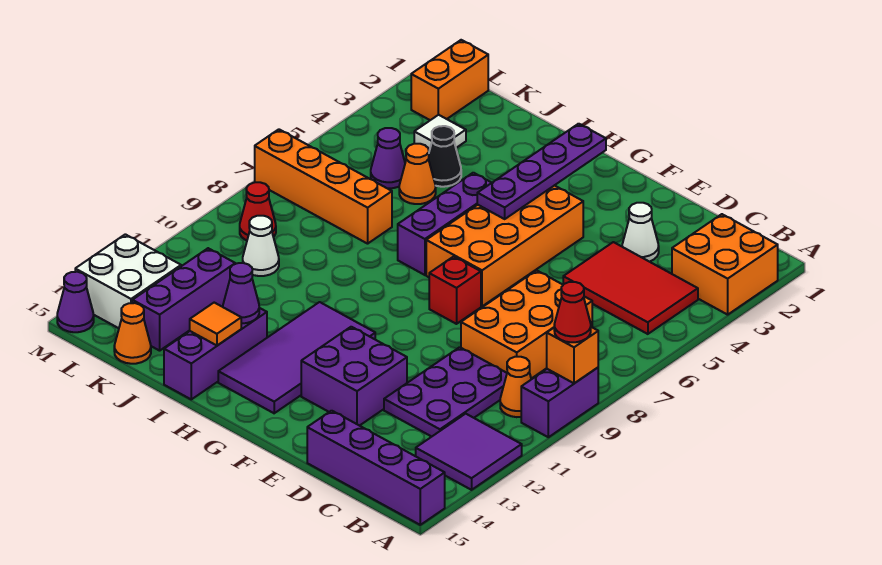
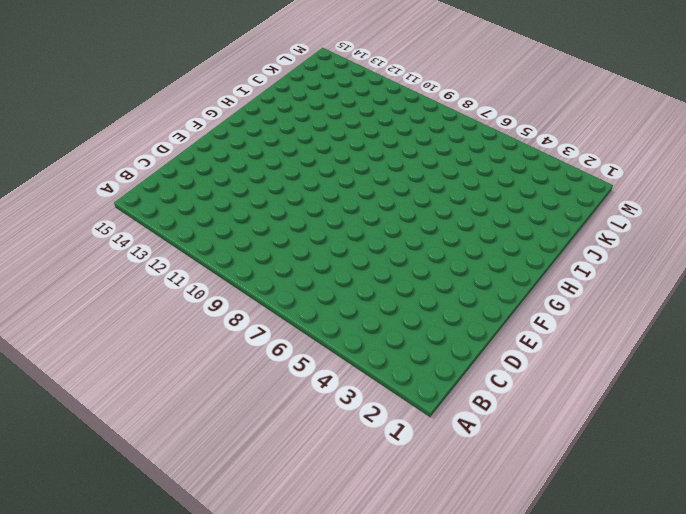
none -> orange brick A2:B3 level 1
none -> purple brick A9:A10 level 1
none -> purple tile A12:B13 level 1
none -> purple brick A15:D15 level 1

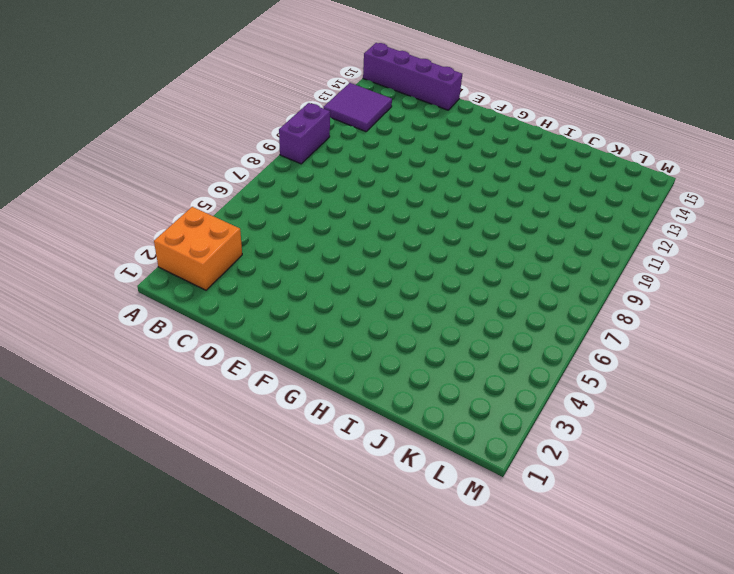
none -> red tile B4:D5 level 1
none -> orange cone B10 level 1
none -> orange brick C7:D9 level 1
none -> purple plate C10:D12 level 1

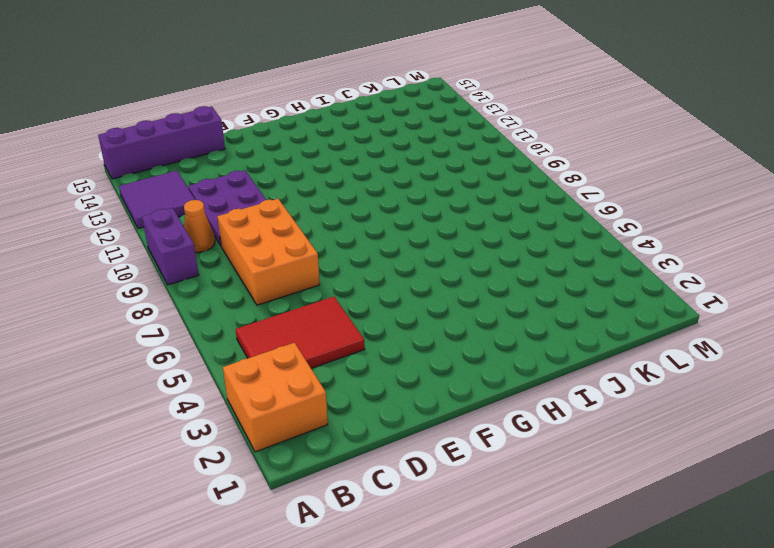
none -> white cone D3 level 1
none -> purple brick E12:F13 level 1
none -> orange brick F4:G7 level 1
none -> red brick F8 level 1

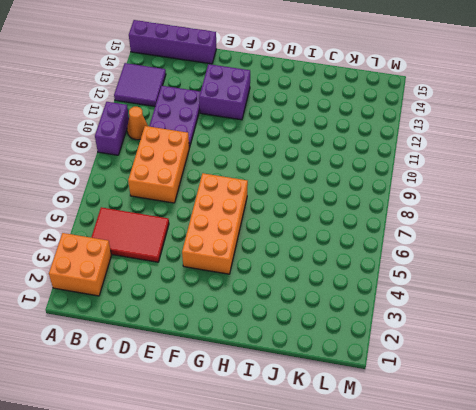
none -> white cone D3 level 1
none -> red brick F8 level 1
none -> purple tile G11:H14 level 1
none -> purple brick H5:H7 level 1

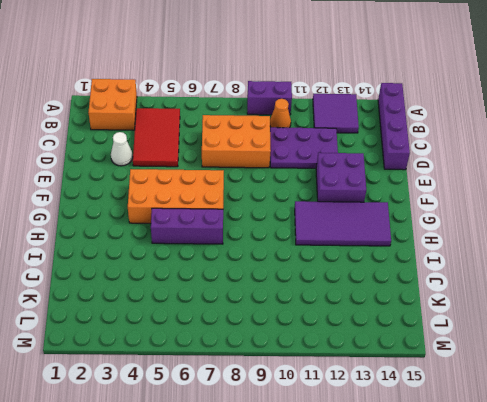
none -> red brick F8 level 1
none -> purple brick I13:I15 level 1
none -> black cone J4 level 1
none -> orange cone J5 level 1

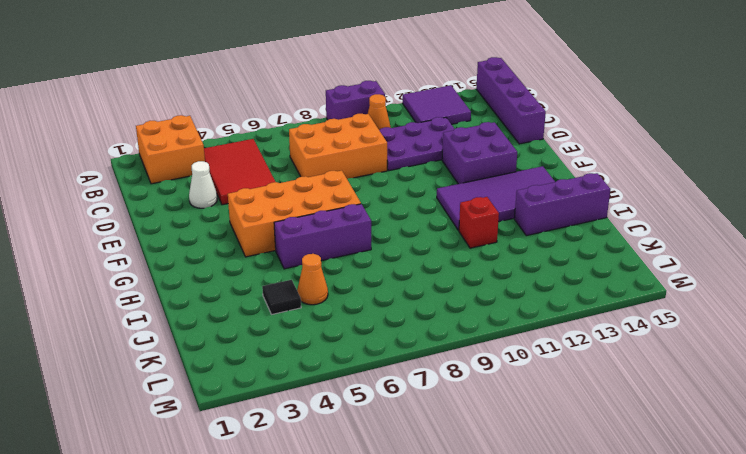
red brick I11 level 1 -> red brick F8 level 1
black tile J4 level 1 -> black cone J4 level 1
none -> orange brick J7:M7 level 1
none -> white tile K3 level 1
none -> purple cone K5 level 1
none -> white cone K10 level 1

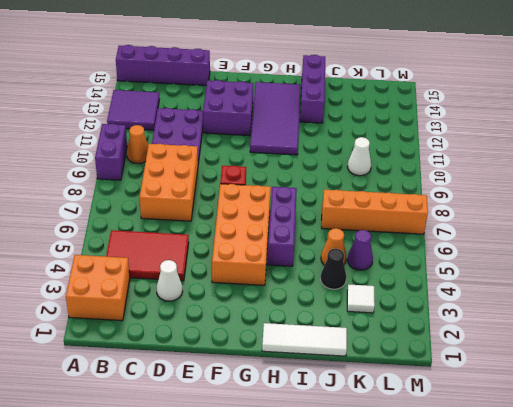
white tile H1:J1 level 1 -> none
none -> purple brick K12:K14 level 1
none -> orange cone K15 level 1
none -> orange brick L1:L2 level 1
none -> red cone L9 level 1

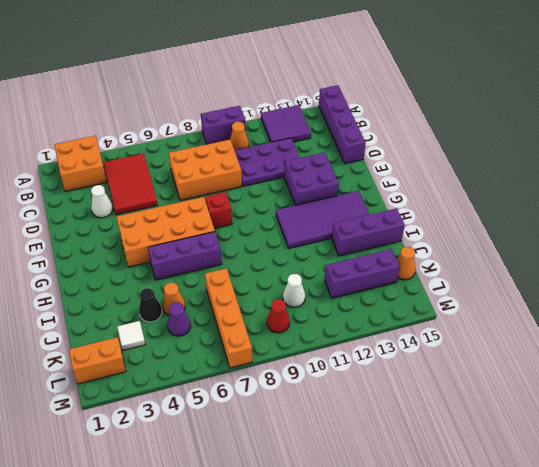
none -> white brick L13:M14 level 1
none -> purple cone M15 level 1
none -> orange brick A9 level 2
none -> purple plate G2:G5 level 2

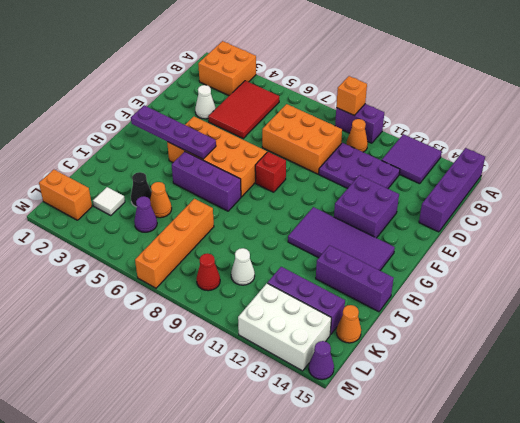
white brick L12:M14 level 1 -> white brick L13:M14 level 1
none -> purple cone I13 level 2
none -> orange tile I14 level 2
none -> red cone A9 level 3

